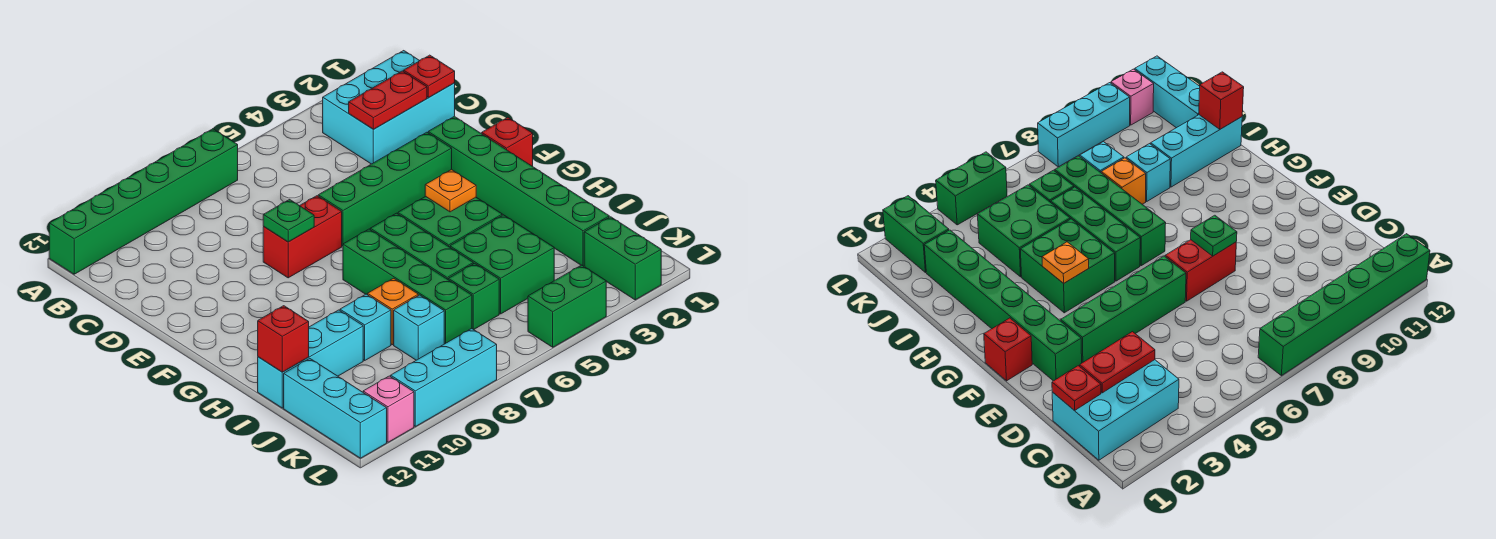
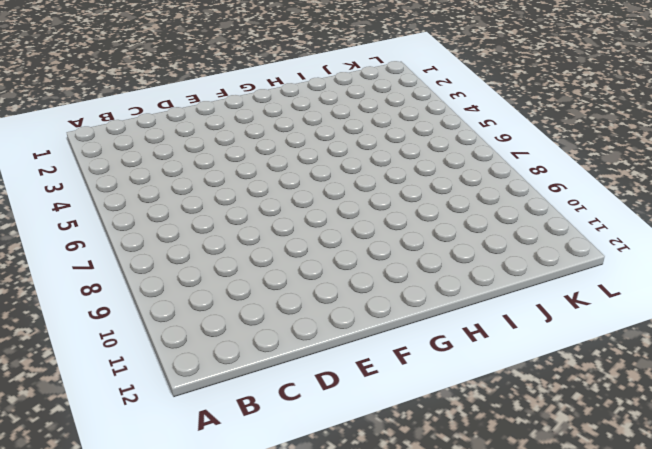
none -> green brick A7:A12 level 1
none -> cyan brick B1:C3 level 1
none -> green brick E2:J2 level 1

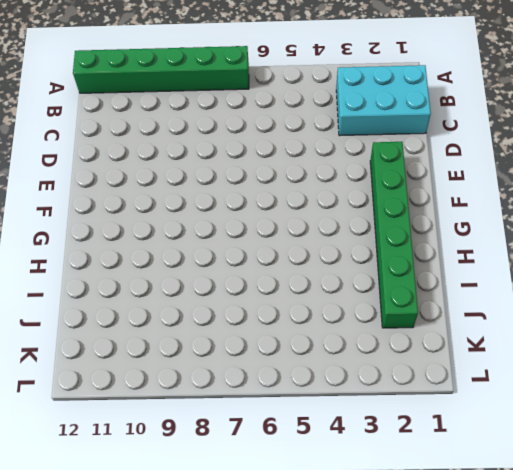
none -> green brick E3:E6 level 1
none -> red brick E7:E8 level 1
none -> red brick F1 level 1

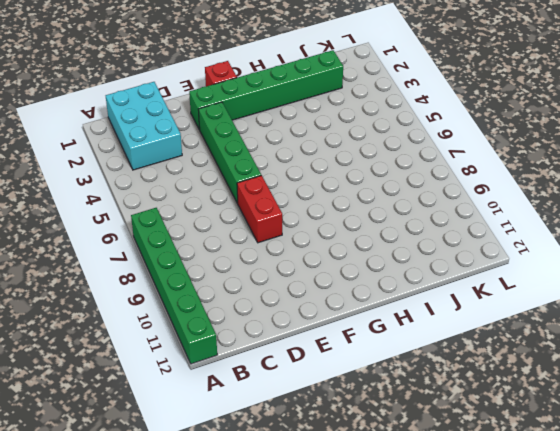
none -> green brick G4:H5 level 1
none -> green brick G6:I6 level 1
none -> green brick G7:J7 level 1

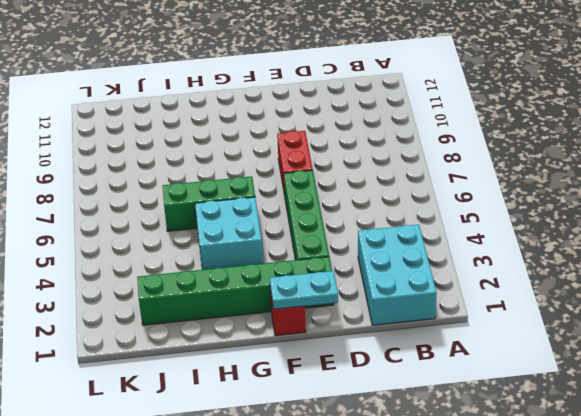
cyan plate E1:F1 level 2 -> none
cyan brick G4:H5 level 1 -> green brick G4:H5 level 1
none -> green brick A7:A12 level 1
none -> green brick G7:J7 level 1
none -> green brick I4:J5 level 1

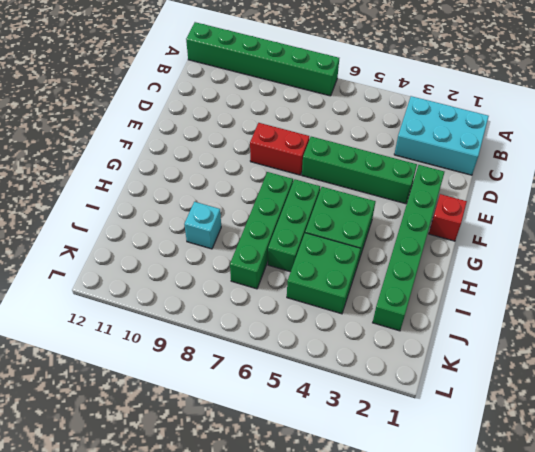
none -> orange brick I8 level 1
none -> cyan brick I10:I12 level 1
none -> green brick J6 level 1

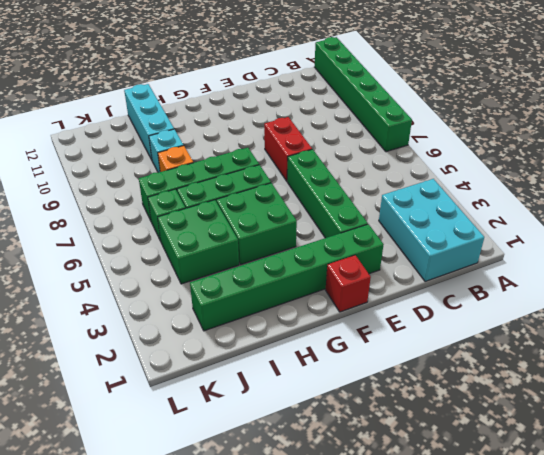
none -> cyan brick J8 level 1
none -> cyan brick J12:L12 level 1
none -> green brick K2:L2 level 1

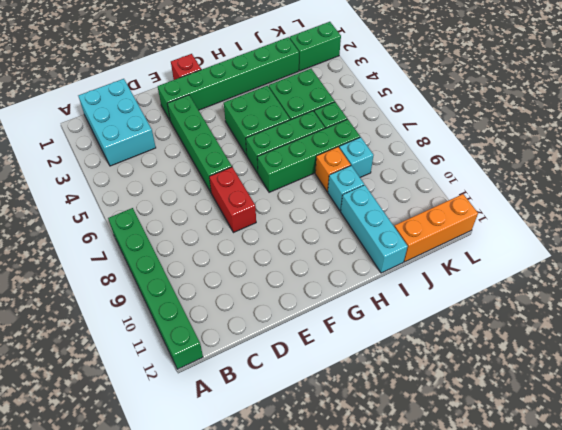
orange brick J12:L12 level 1 -> cyan brick J12:L12 level 1
none -> green brick L4:L5 level 1
none -> cyan brick L8:L10 level 1
none -> pink brick L11 level 1

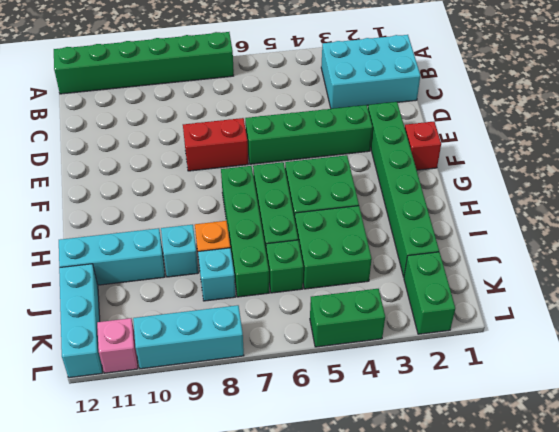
none -> red plate C1 level 2
none -> red plate C2:C3 level 2
none -> green plate E8 level 2

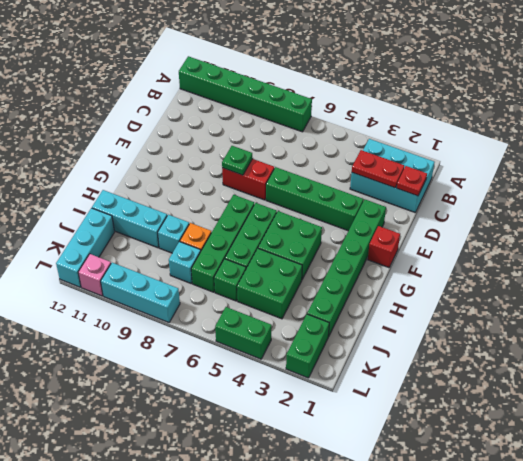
none -> orange plate G4 level 2
none -> red brick I12 level 2

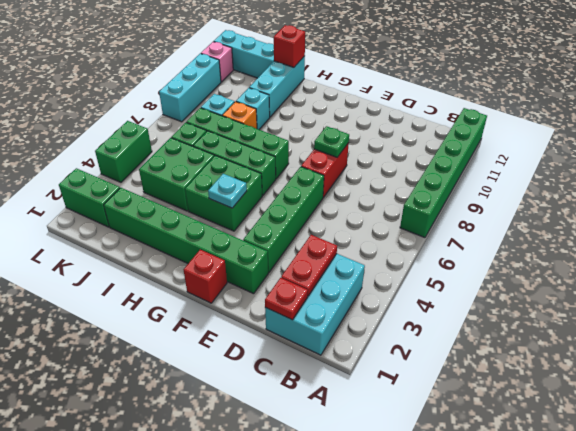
cyan plate G4 level 2 -> orange plate G4 level 2

